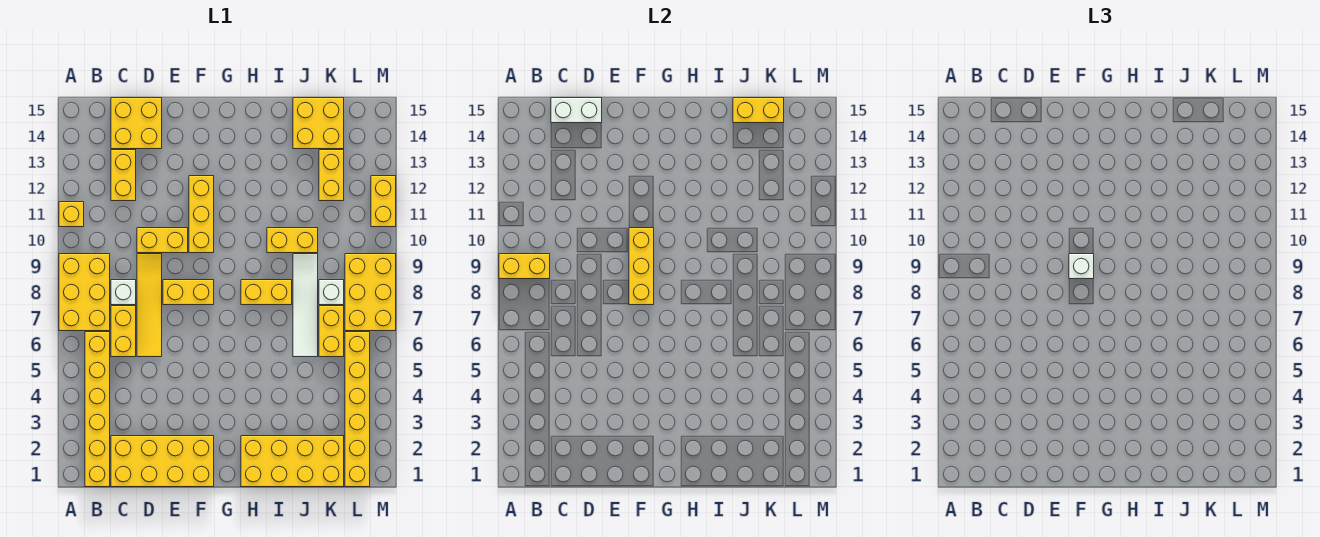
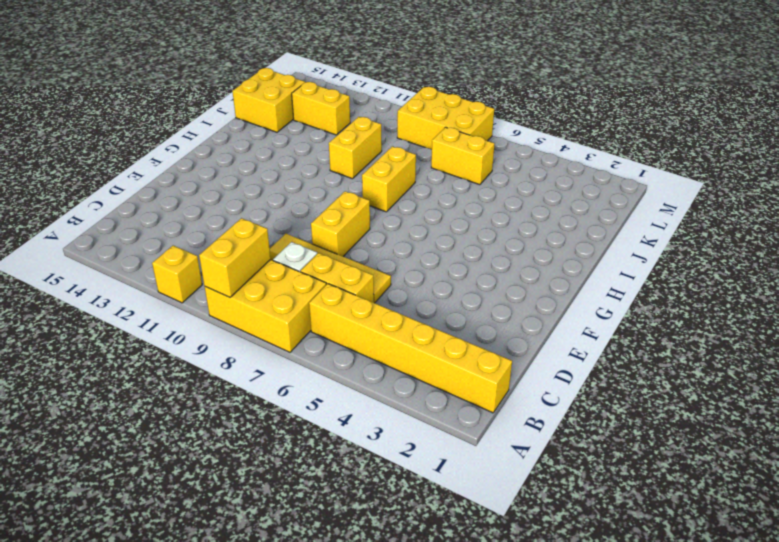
none -> yellow brick C1:F2 level 1
none -> yellow brick C12:C13 level 1
none -> yellow brick C14:D15 level 1

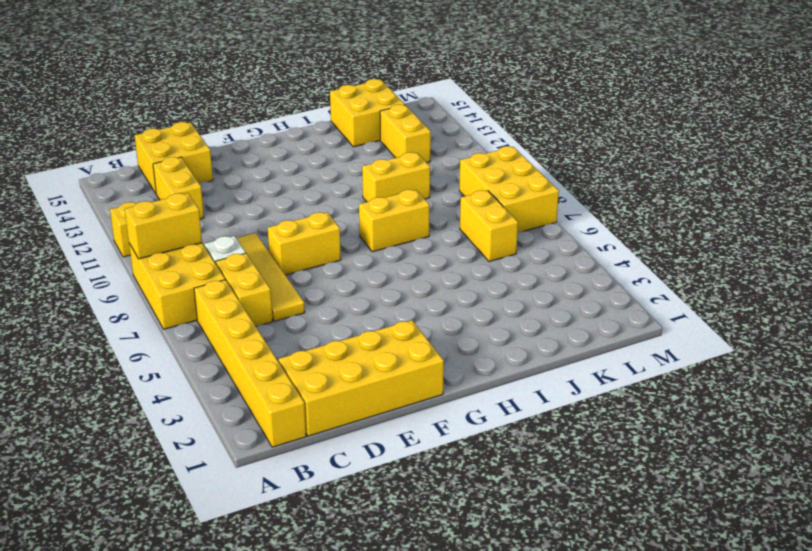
none -> yellow brick D10:E10 level 1
none -> yellow brick F10:F12 level 1
none -> yellow brick H1:K2 level 1

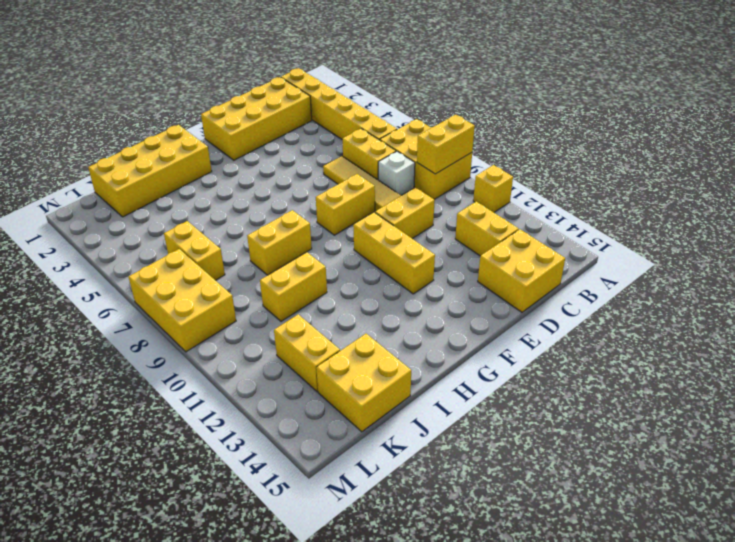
none -> white tile J6:J9 level 1
none -> white brick K8 level 1
none -> yellow brick L1:L6 level 1

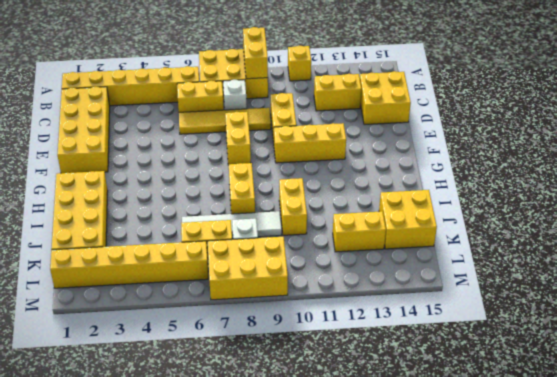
none -> yellow brick M11:M12 level 1
none -> white brick C15:D15 level 2
none -> yellow brick F8:F10 level 2

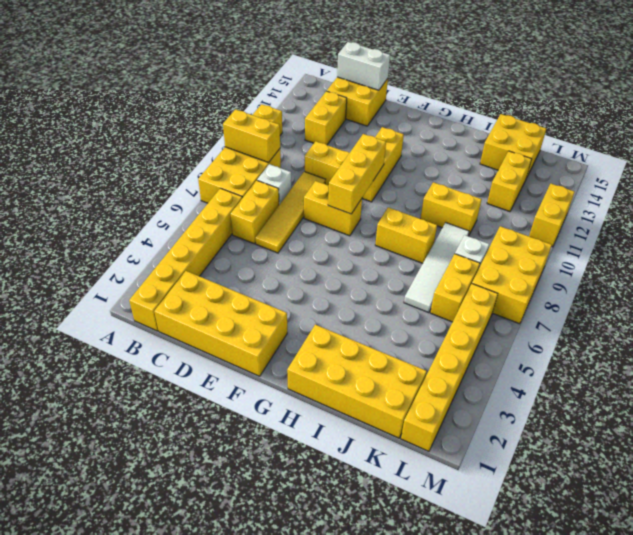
none -> yellow brick J15:K15 level 2
none -> white brick F9 level 3

